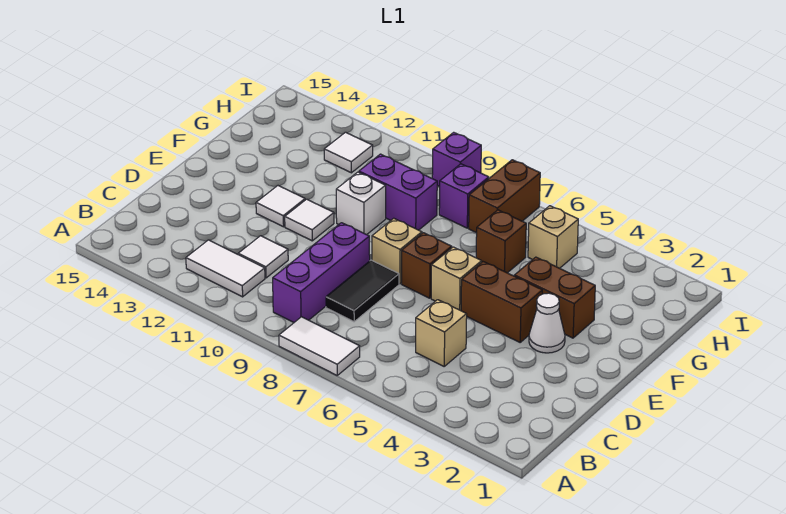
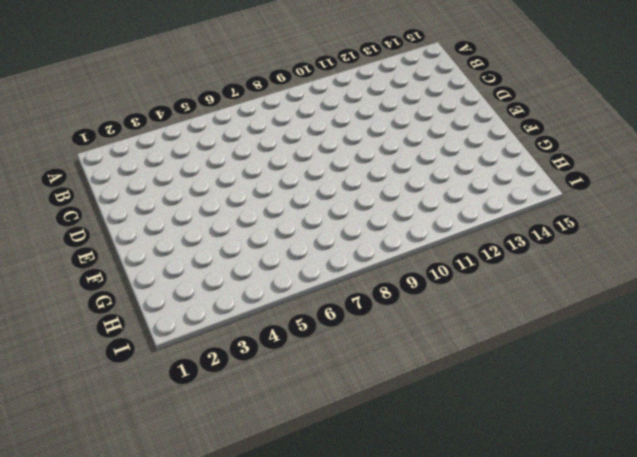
none -> white tile A7:A8 level 1
none -> purple brick B9:D9 level 1
none -> white tile B11:B12 level 1

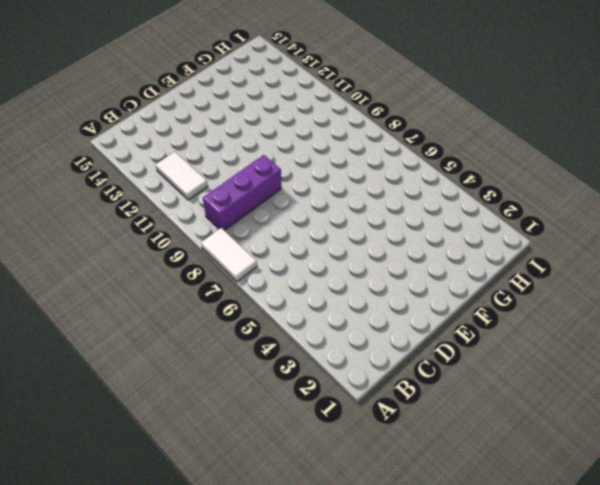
none -> tan brick C5 level 1
none -> black tile C8:D8 level 1
none -> white tile C11 level 1

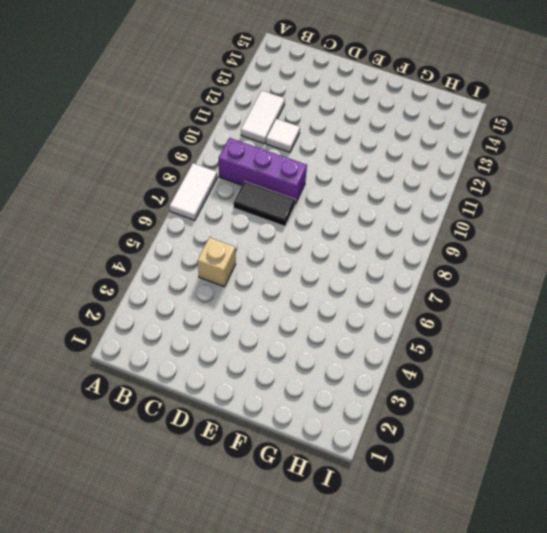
none -> white cone E3 level 1
none -> brown brick E4:E5 level 1
none -> tan brick E6 level 1

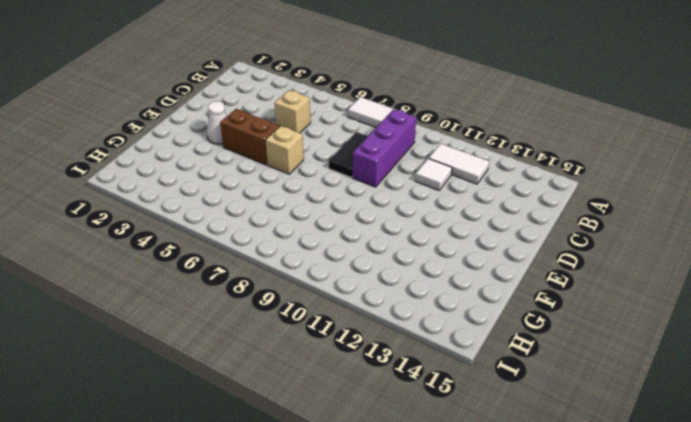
none -> brown brick E7 level 1
none -> tan brick E8 level 1
none -> white tile E11 level 1

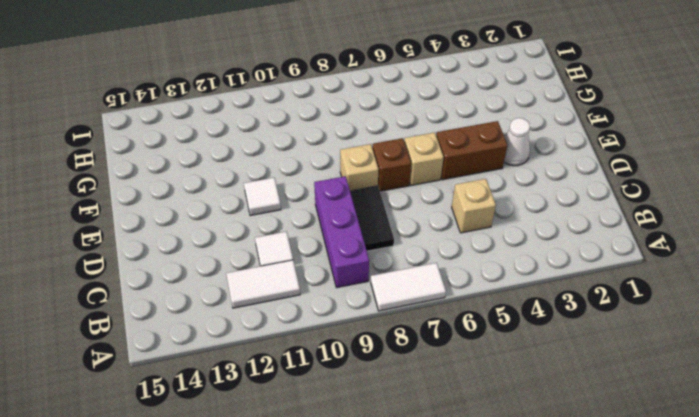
none -> white tile E12 level 1
none -> brown brick F3:F4 level 1
none -> white brick F10 level 1

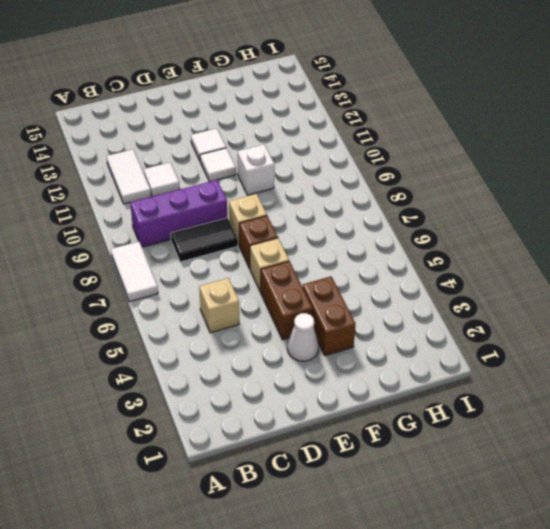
none -> brown brick G6 level 1
none -> purple brick G9:G10 level 1
none -> tan brick H5 level 1

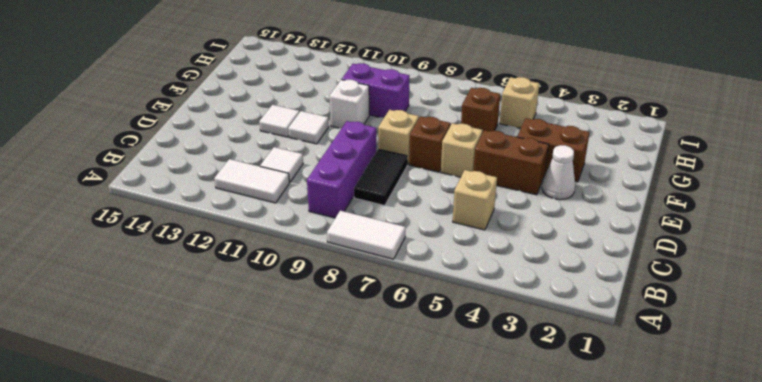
none -> brown brick H7:I7 level 1
none -> purple brick H8 level 1
none -> white tile H12 level 1

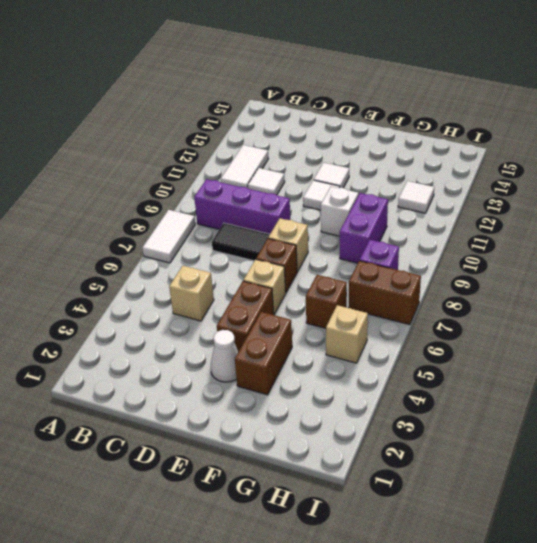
none -> purple brick I9 level 1

